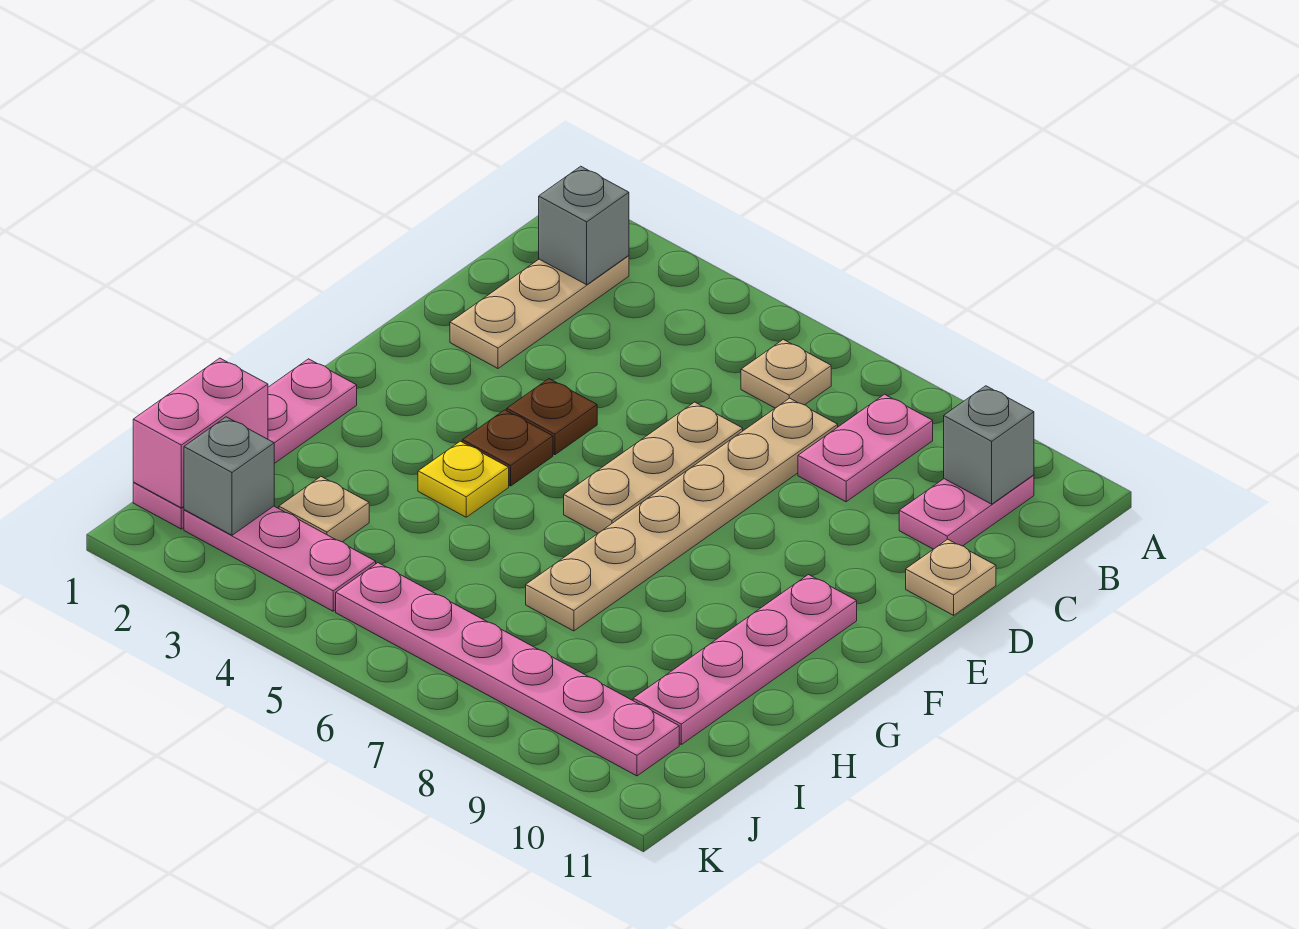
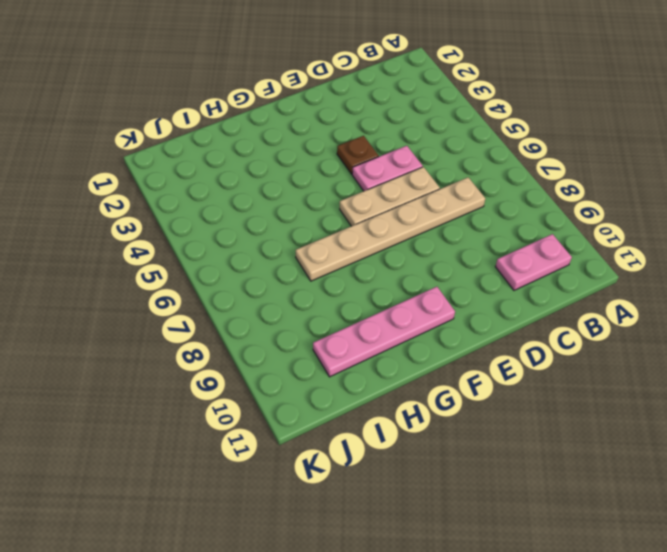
pink plate D5:E5 level 1 -> pink plate B8:C8 level 1
none -> tan plate B2:D2 level 1
none -> tan plate B6 level 1
none -> tan plate D11 level 1

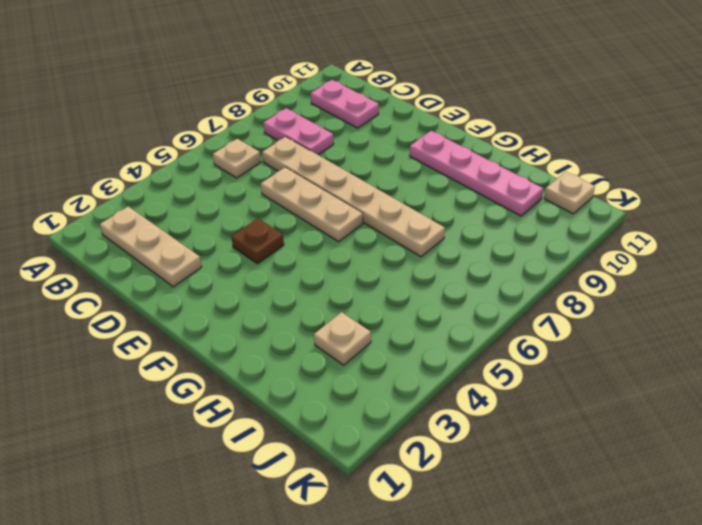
tan plate J11 level 1 -> tan plate D11 level 1
none -> brown plate F4 level 1
none -> pink plate G1:J1 level 1
none -> yellow plate G4 level 1

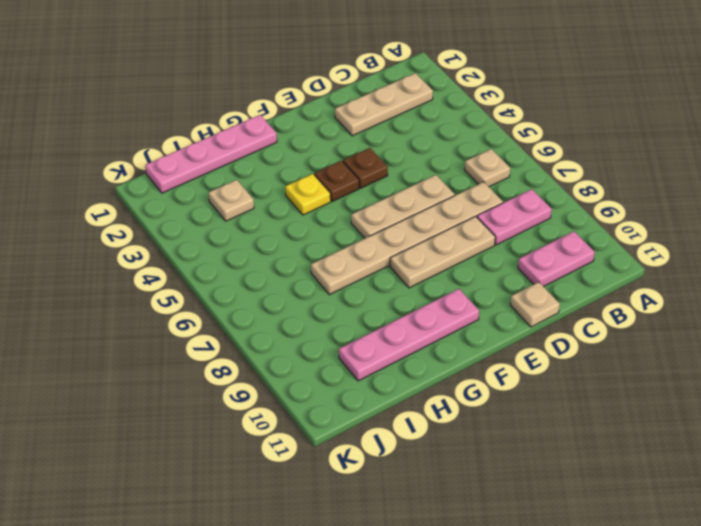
tan plate D8:F8 level 1 -> none
none -> pink plate J2:J4 level 1
none -> pink plate J5:J10 level 1
none -> grey brick B2 level 2

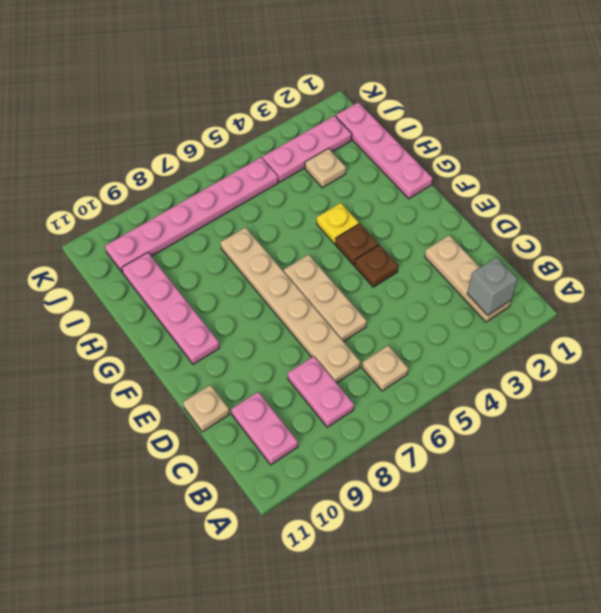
none -> grey brick B10 level 2
none -> pink brick I1:J1 level 2
none -> grey brick J2 level 2

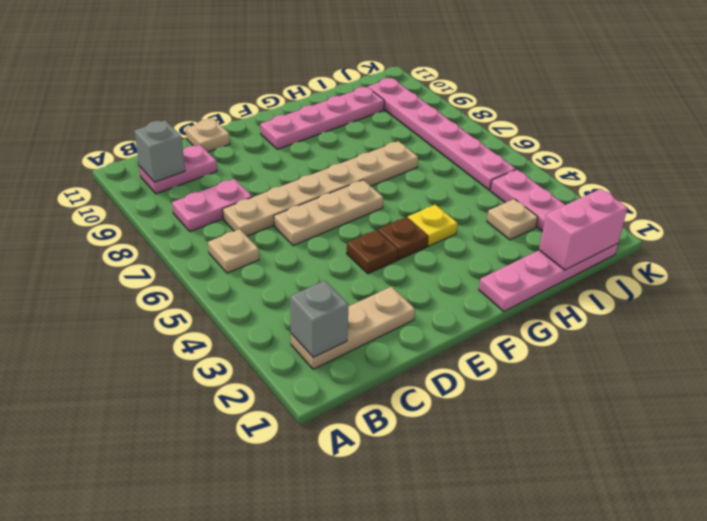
none -> grey brick J2 level 2

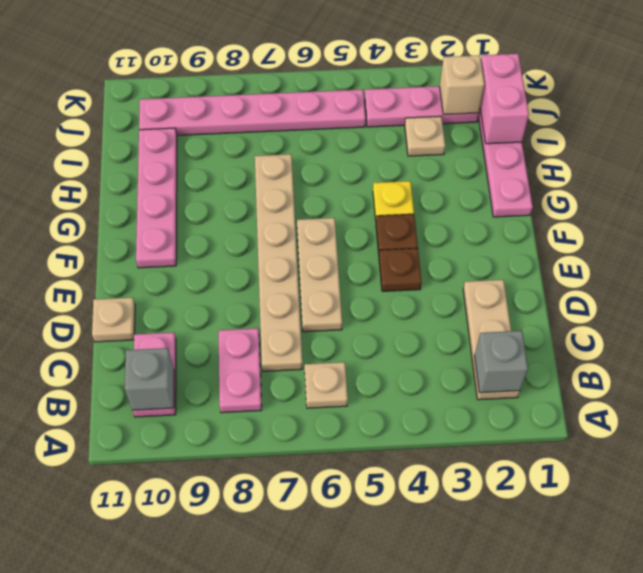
tan brick J2 level 2 -> grey brick J2 level 2

